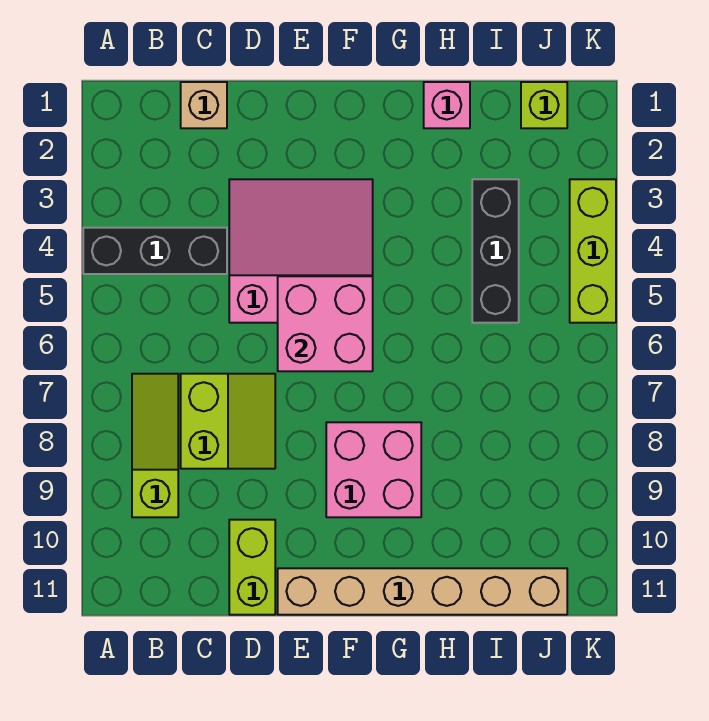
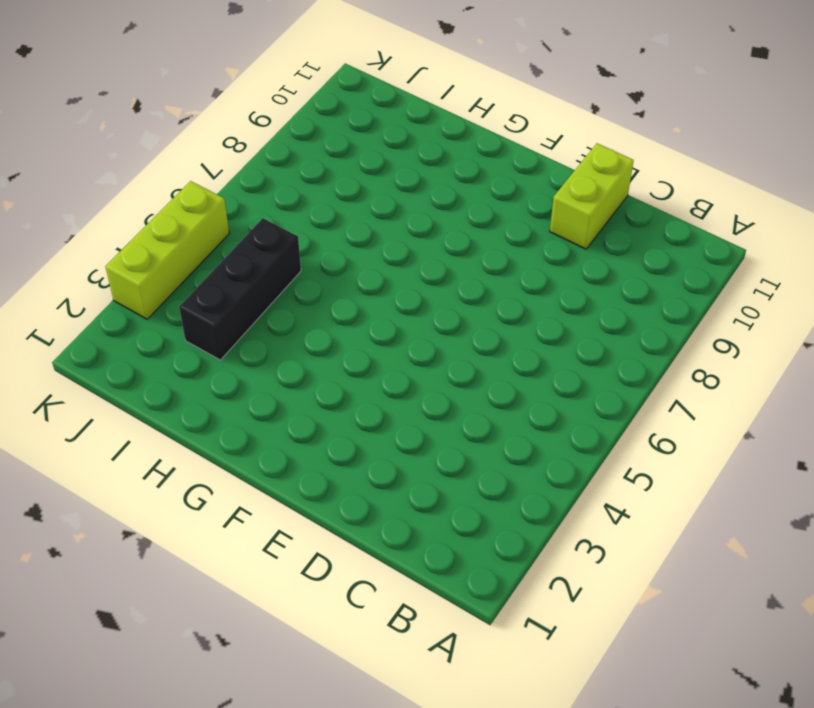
none -> black brick A4:C4 level 1
none -> lime slope B7:B9 level 1 top 9
none -> tan brick C1 level 1

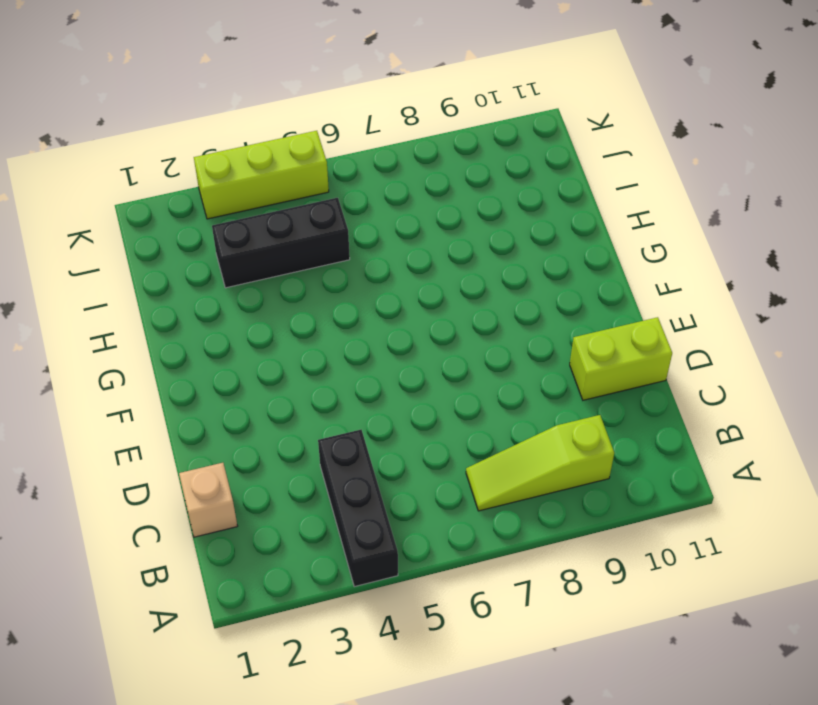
none -> lime slope C7:D8 level 1 top C
none -> pink slope D3:F5 level 1 top 5
none -> tan brick E11:J11 level 1

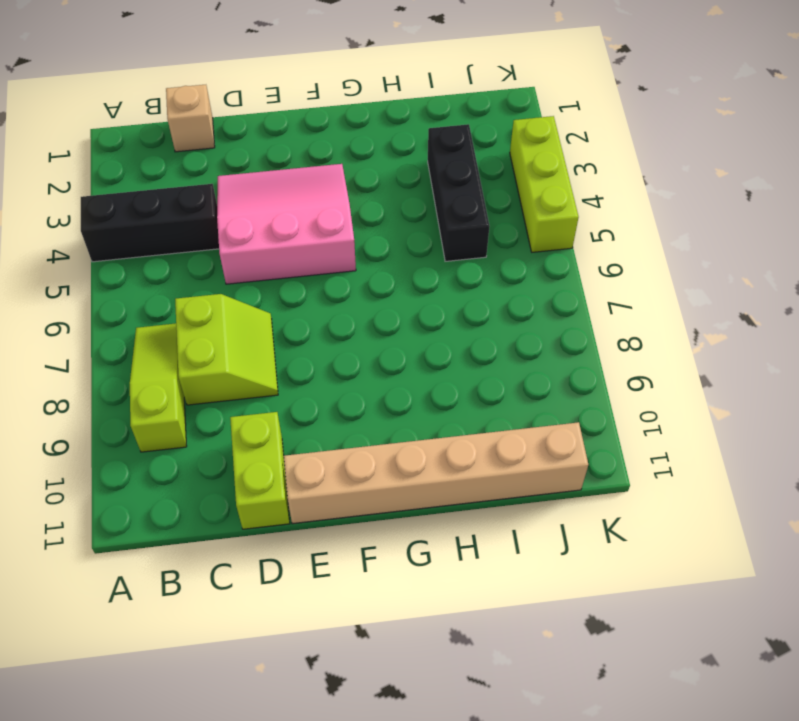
none -> pink brick F8:G9 level 1
none -> pink brick H1 level 1
none -> lime brick J1 level 1

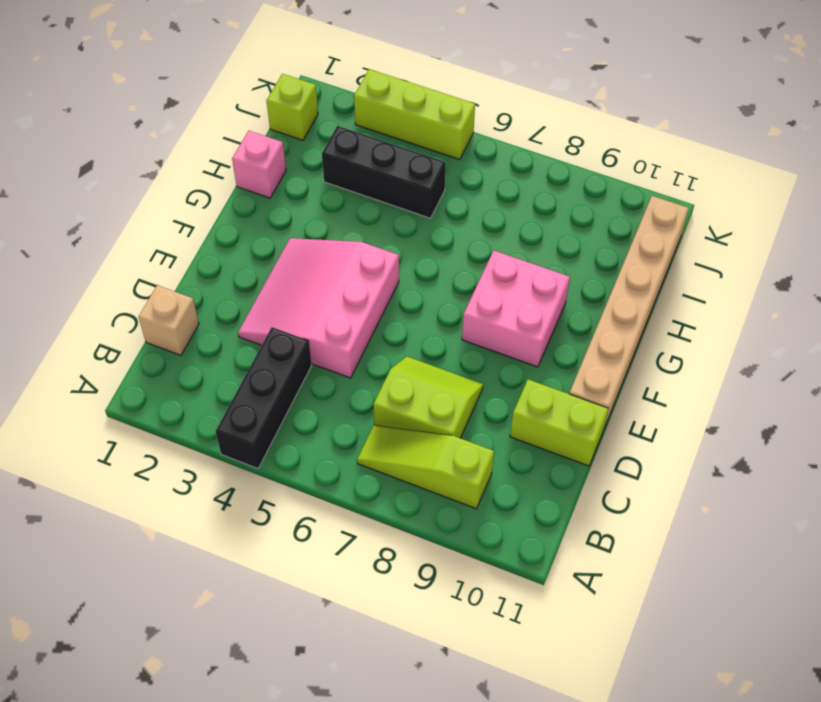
none -> pink brick E5:F6 level 2

